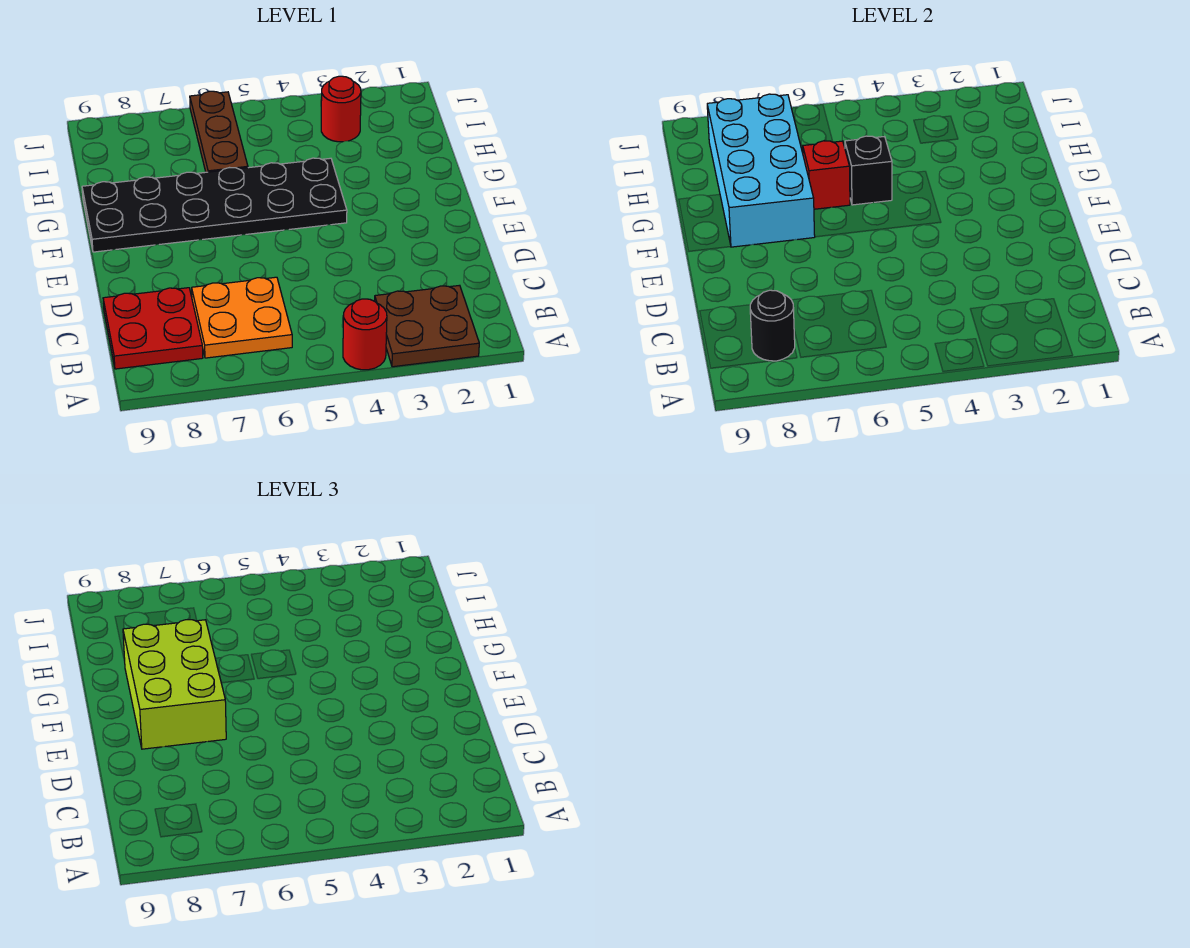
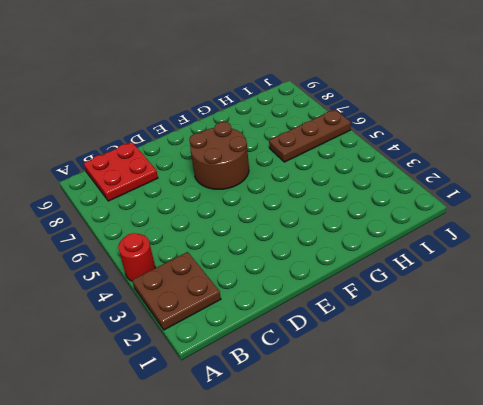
brown round brick E6:F7 level 1 -> black plate F4:G9 level 1
none -> orange plate B6:C7 level 1
none -> red round brick I3 level 1
none -> black round brick B8 level 2

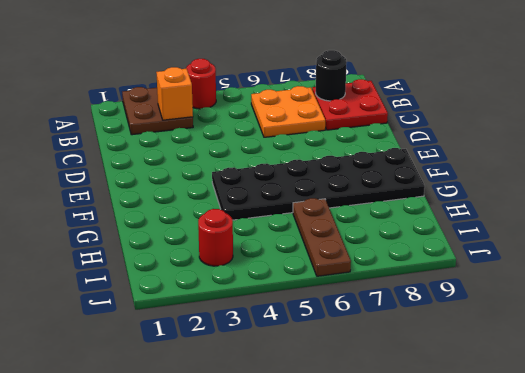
orange brick B3 level 2 -> none
none -> cyan brick F7:I8 level 2
none -> black brick G5 level 2
none -> red brick G6 level 2

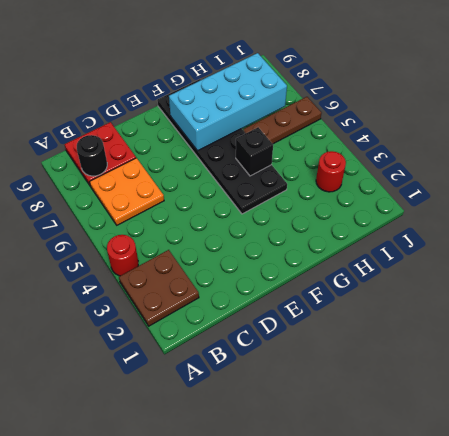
none -> red brick G6 level 2
none -> lime brick E7:G8 level 3

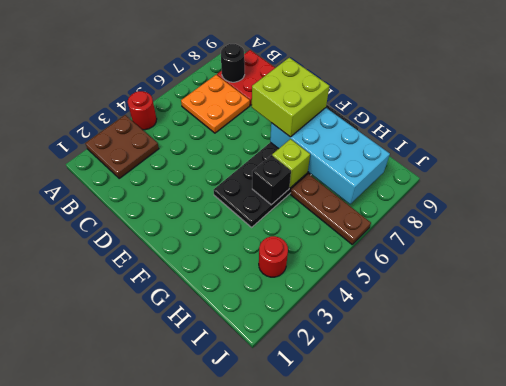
lime brick E7:F8 level 3 -> lime brick E7:G8 level 3
lime brick G6 level 2 -> red brick G6 level 2

